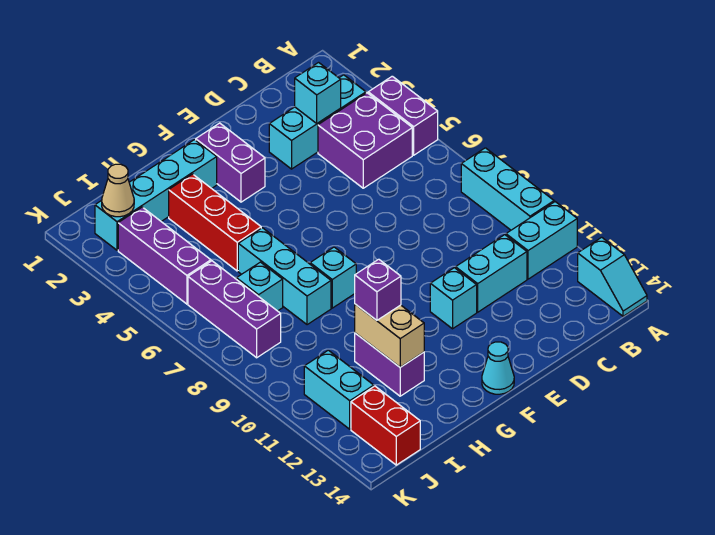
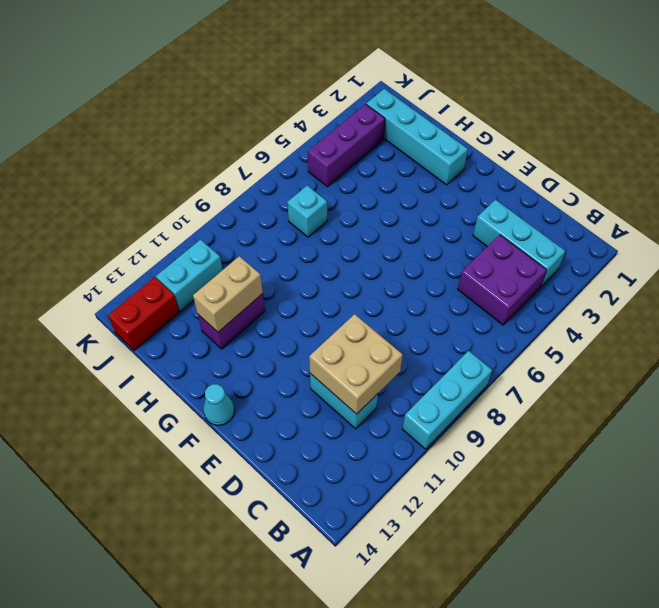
tan brick C10:D11 level 2 -> none
none -> purple brick A4:A5 level 1
none -> cyan brick A11:B11 level 1
none -> cyan slope A13:A14 level 1 top 13

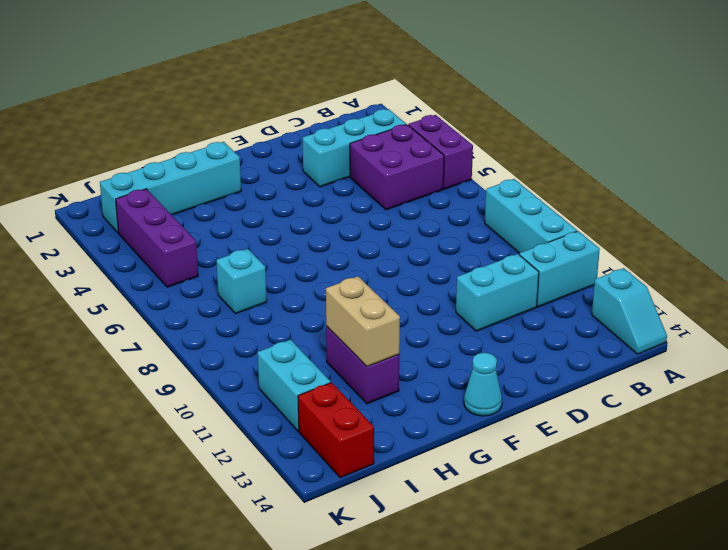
none -> cyan brick E11 level 1
none -> purple brick F2:F3 level 1
none -> cyan brick G8 level 1

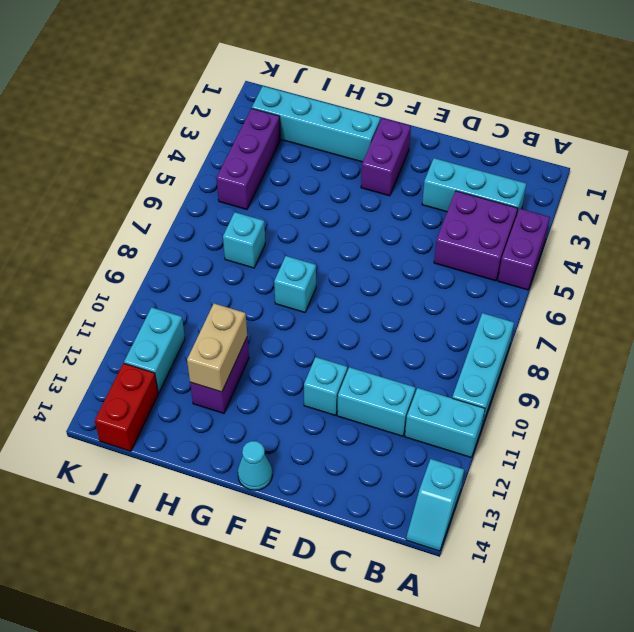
none -> red brick H3:H5 level 1
none -> cyan brick H6:H8 level 1
none -> purple brick J6:J8 level 1

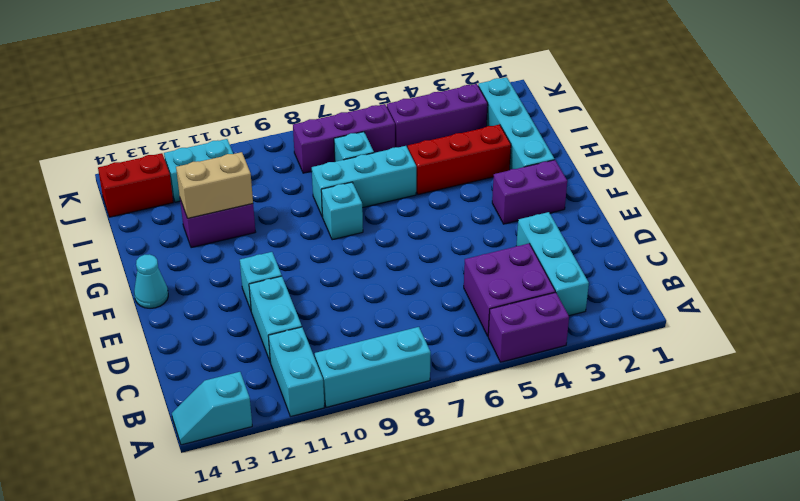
none -> cyan brick C3 level 2
none -> tan cone J2 level 2
none -> purple brick H11 level 3

